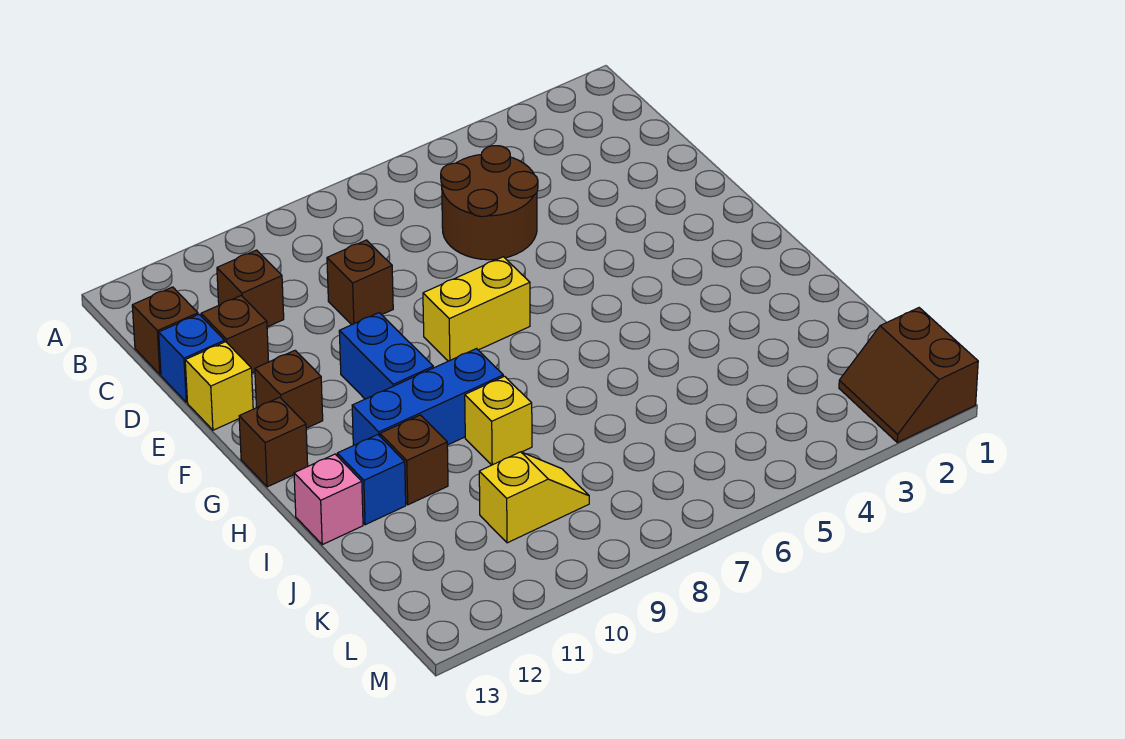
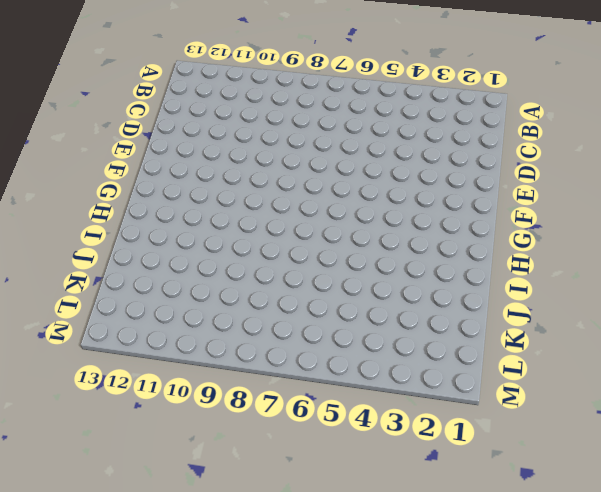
none -> brown round brick C5:D6 level 1
none -> brown brick C11 level 1
none -> brown brick C13 level 1

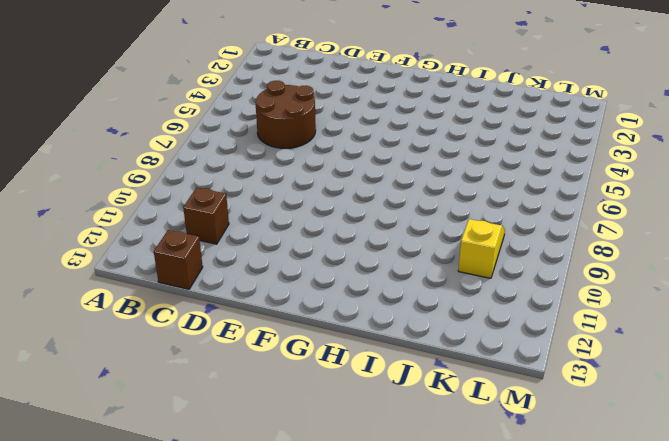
none -> brown brick D9 level 1
none -> brown brick D12 level 1
none -> blue brick D13 level 1

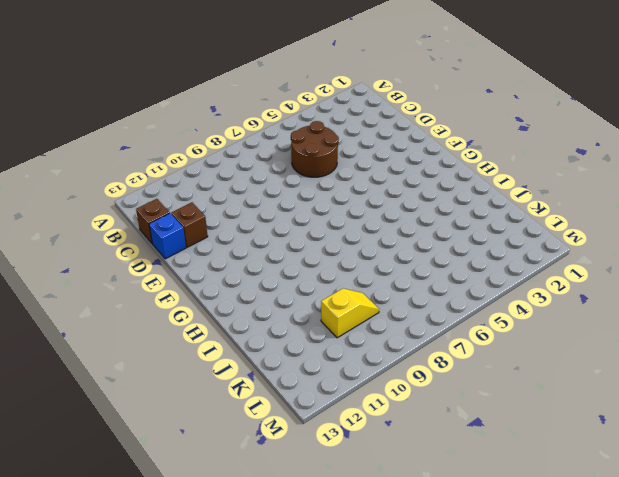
none -> brown brick C11 level 1
none -> brown brick D9 level 1
none -> yellow brick E13 level 1

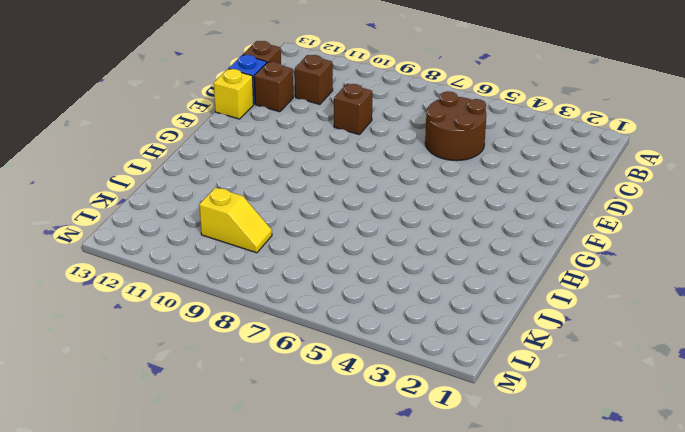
none -> yellow brick F7:F8 level 1
none -> blue brick F10:G10 level 1
none -> brown brick F12 level 1

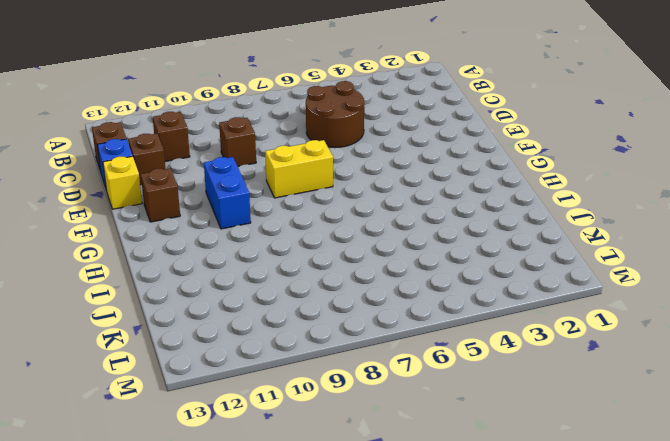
none -> brown brick G13 level 1
none -> blue brick H9:H11 level 1
none -> yellow brick I9 level 1

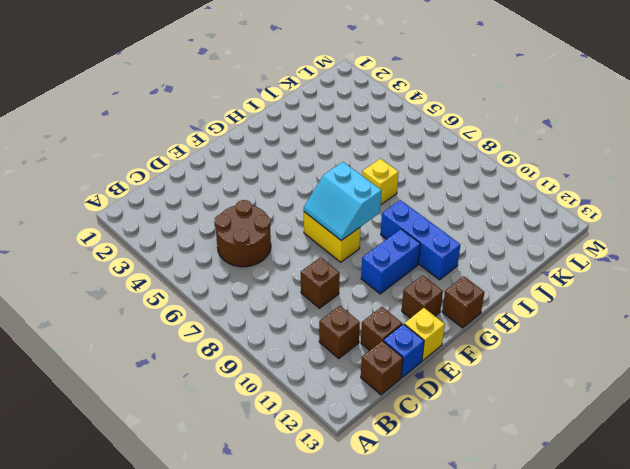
cyan slope F7:G8 level 2 top G -> none
yellow brick I7 level 1 -> yellow brick I9 level 1
none -> brown brick I11 level 1
none -> blue brick I12 level 1
none -> pink brick I13 level 1

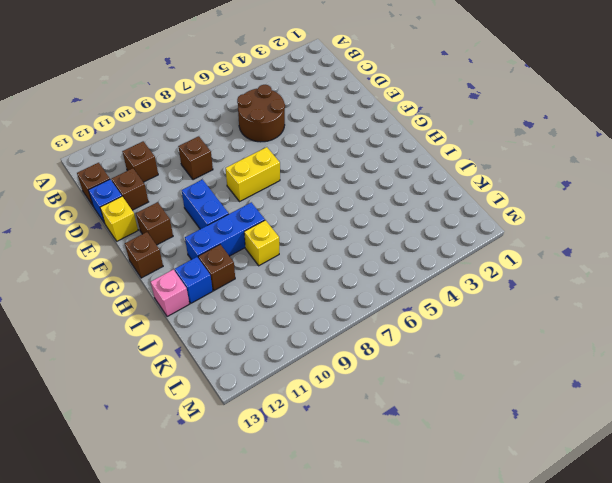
none -> yellow slope K9:K10 level 1 top 10
none -> brown slope L1:M2 level 1 top 1

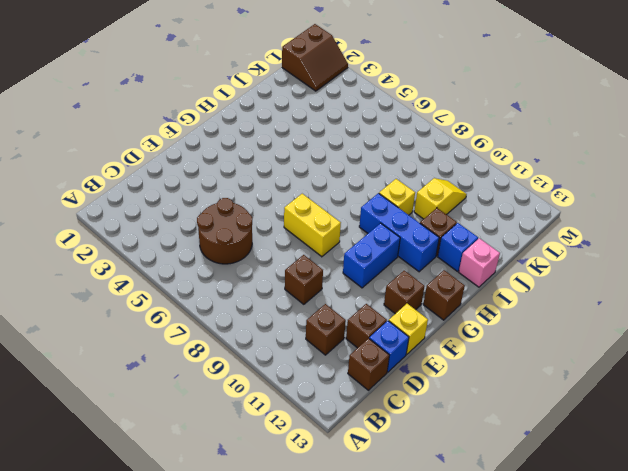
yellow slope J10:K10 level 1 top J -> yellow slope K9:K10 level 1 top 10

